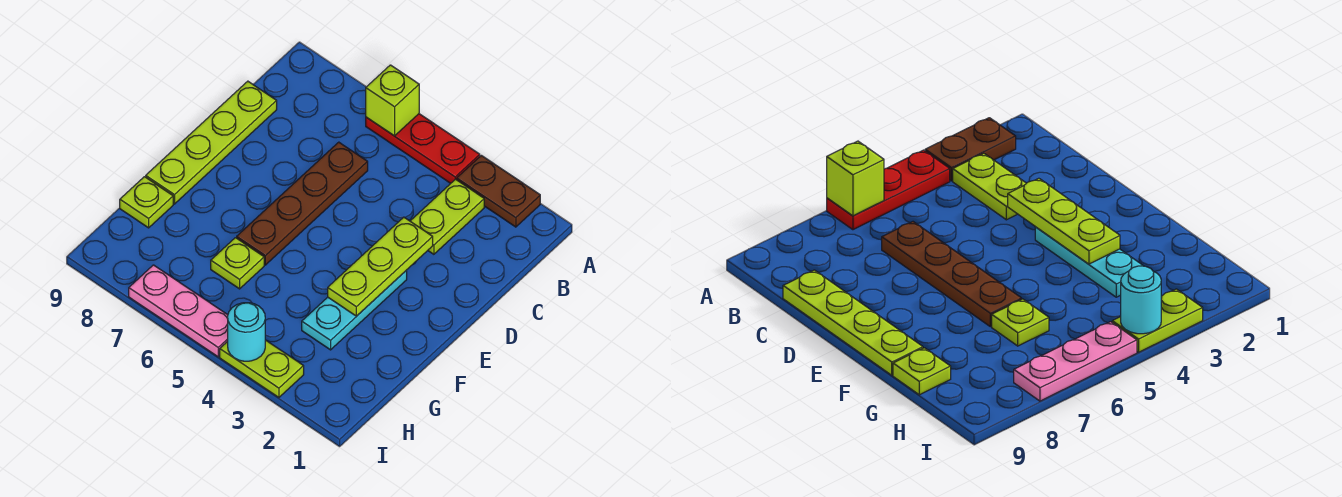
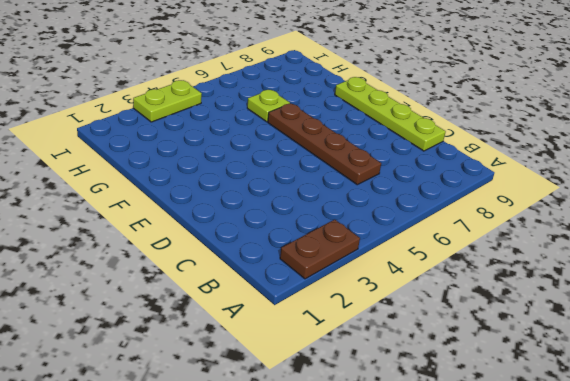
none -> red plate A4:A6 level 1
none -> lime plate B3:C3 level 1
none -> cyan plate E3:G3 level 1

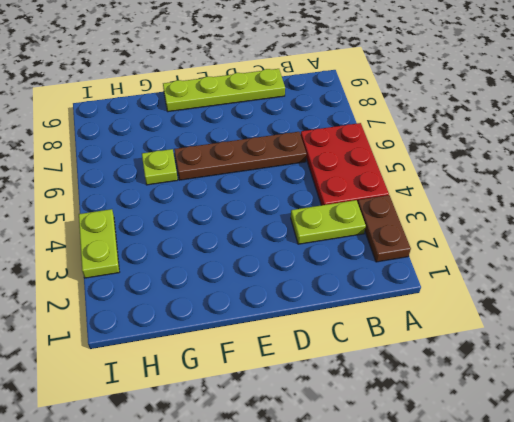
red plate A4:B6 level 1 -> red plate A4:A6 level 1
none -> cyan plate E3:G3 level 1
none -> lime plate G9 level 1
none -> pink plate I5:I7 level 1

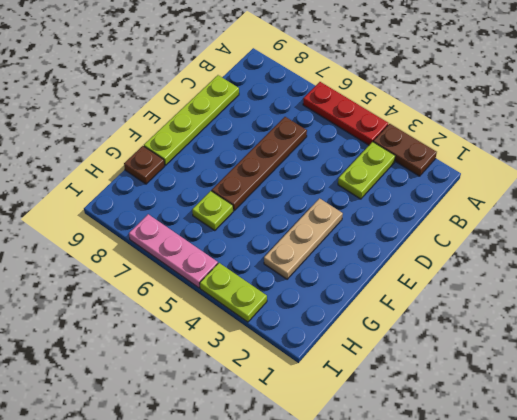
tan plate E3:G3 level 1 -> cyan plate E3:G3 level 1
brown plate G9 level 1 -> lime plate G9 level 1
none -> lime brick A6 level 2
none -> lime plate D3:F3 level 2
none -> cyan round brick I4 level 2

